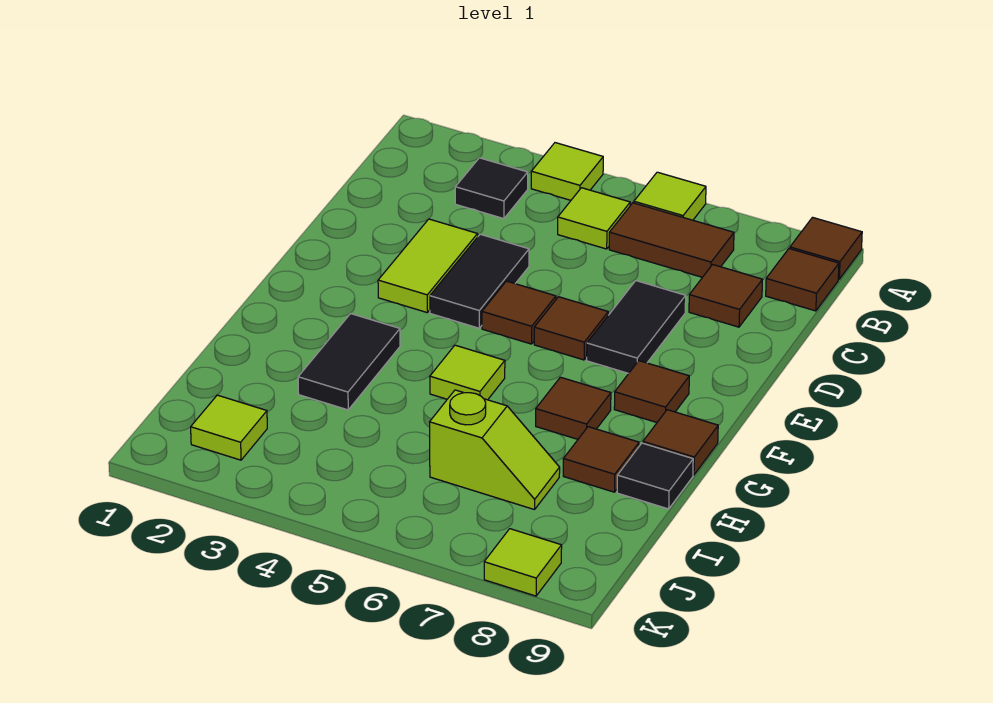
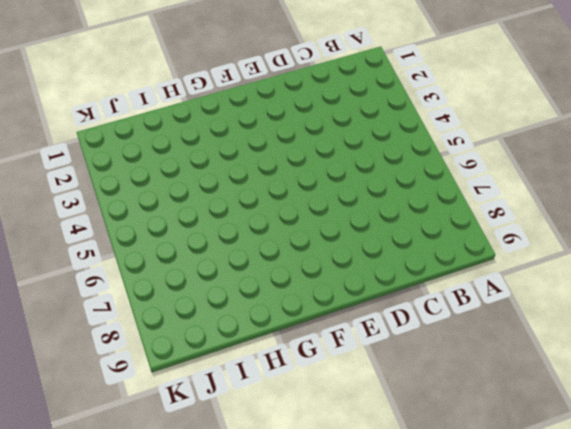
none -> lime tile A4 level 1
none -> lime tile A6 level 1
none -> brown tile A9 level 1

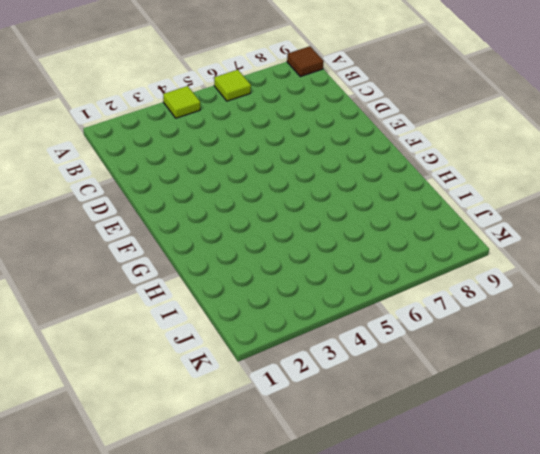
none -> black tile B3 level 1
none -> lime tile B5 level 1
none -> brown tile B6:B7 level 1

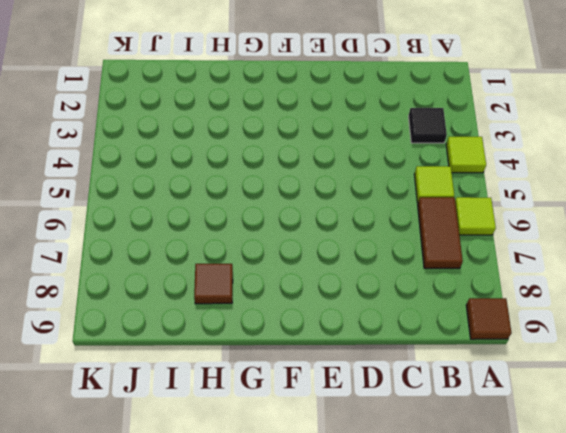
none -> brown tile B9 level 1
none -> brown tile C8 level 1
none -> lime tile D3:E3 level 1

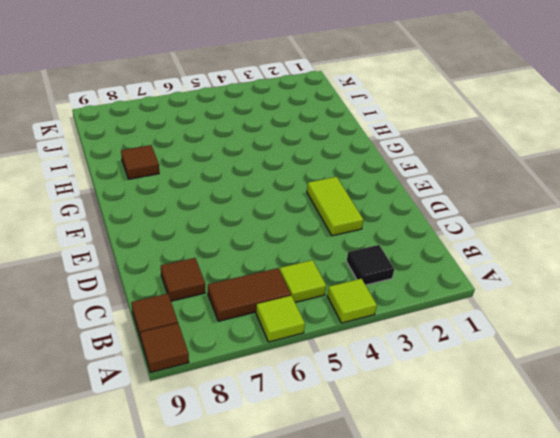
none -> black tile D4:E4 level 1
none -> black tile D7:E7 level 1
none -> brown tile E5 level 1

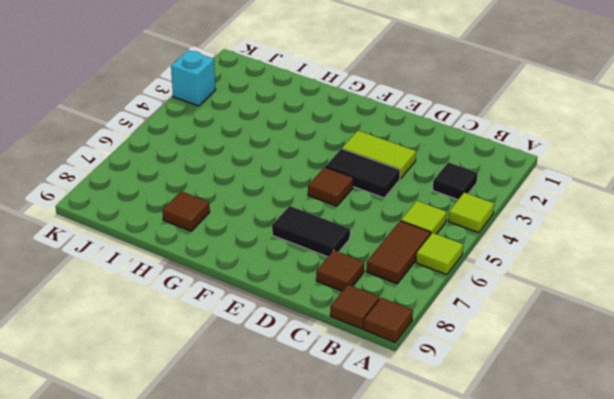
cyan brick K3 level 1 -> none
none -> brown tile E6 level 1
none -> brown tile F8 level 1
none -> black tile G3:H3 level 1

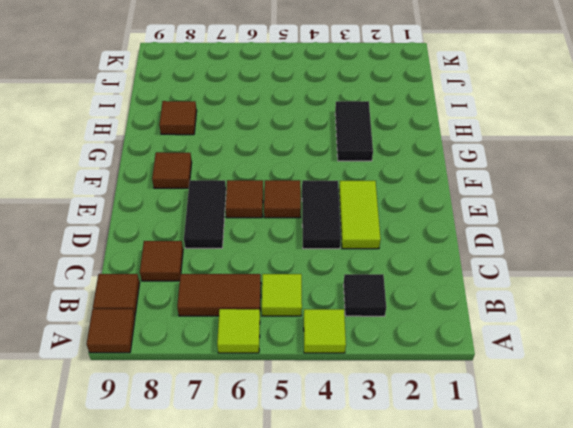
none -> lime tile G5 level 1
none -> brown tile G7 level 1
none -> brown tile G9 level 1

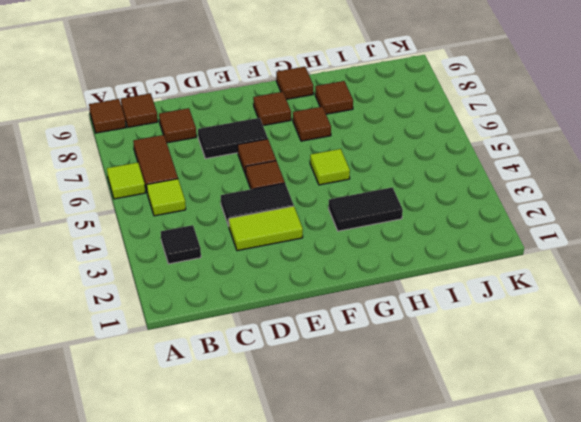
none -> lime tile A4 level 1
none -> black tile H9 level 1
none -> lime slope I6:I7 level 1 top 6

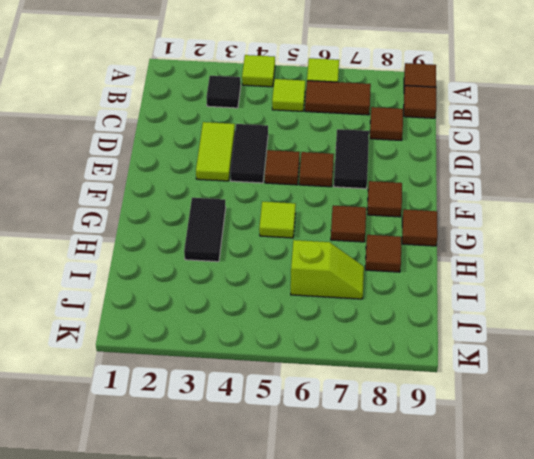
none -> black tile H9 level 1
none -> lime tile J2 level 1
none -> lime tile K8 level 1

